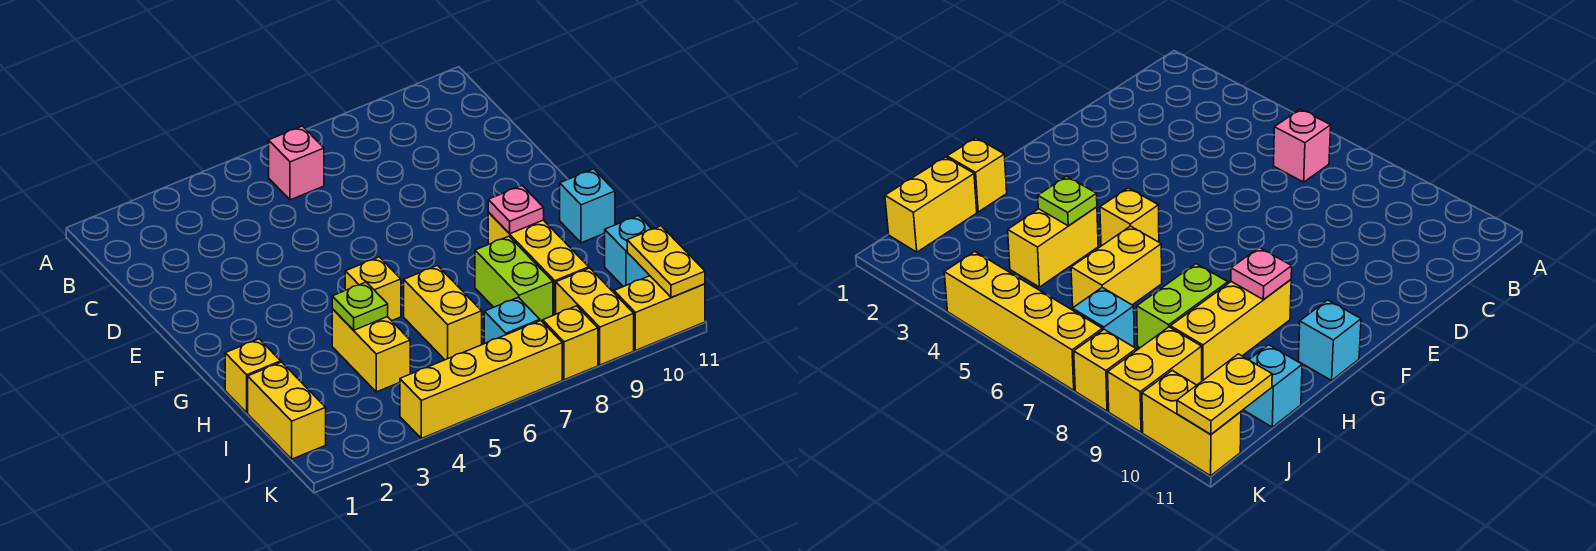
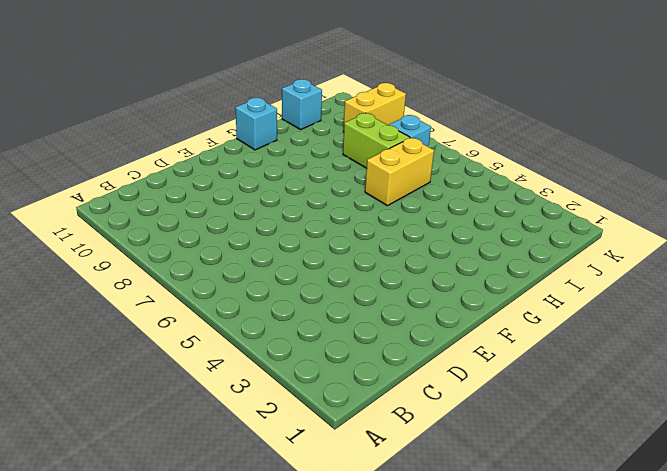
lime brick I7:I8 level 1 -> lime brick H8:I8 level 1
none -> pink brick B6 level 1
none -> yellow brick G5 level 1
none -> yellow brick G9:I9 level 1

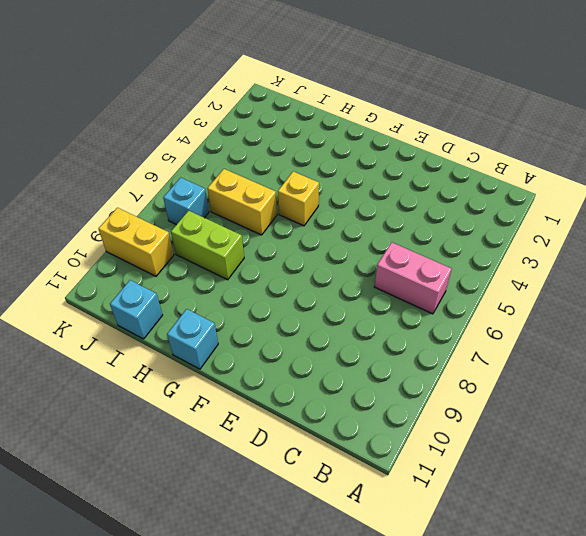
pink brick B6:C6 level 1 -> pink brick B6 level 1
none -> yellow brick G9:I9 level 1
none -> yellow brick H1 level 1
none -> yellow brick H4:I4 level 1

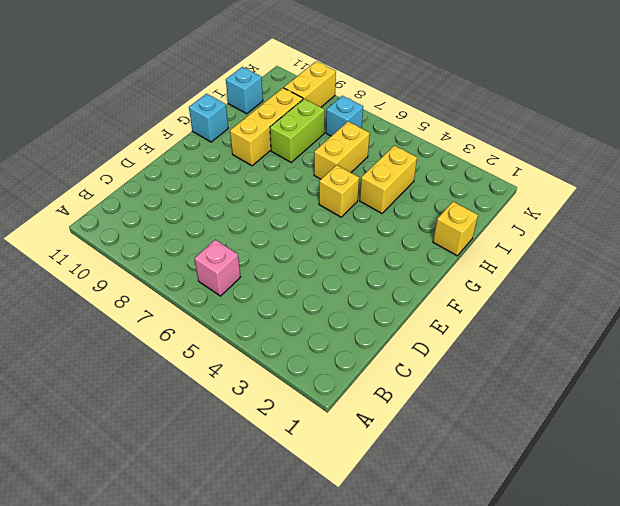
none -> yellow brick I1:J1 level 1
none -> yellow brick K4:K7 level 1
none -> yellow brick K8 level 1

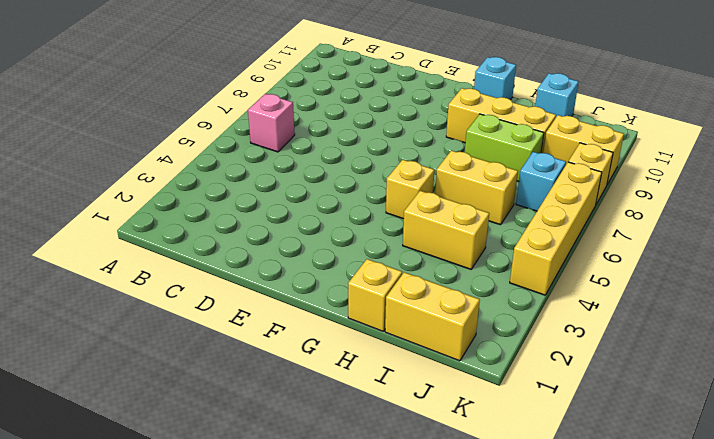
none -> yellow brick K10:K11 level 1
none -> pink plate G9 level 2
none -> lime plate H4 level 2

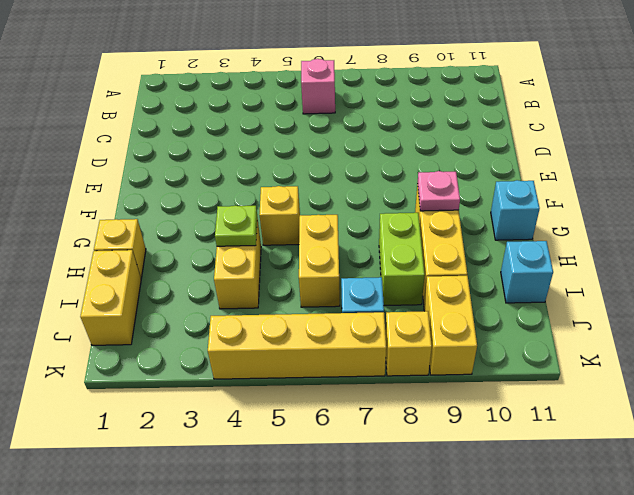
none -> yellow brick K10:K11 level 1
none -> yellow plate J11:K11 level 2

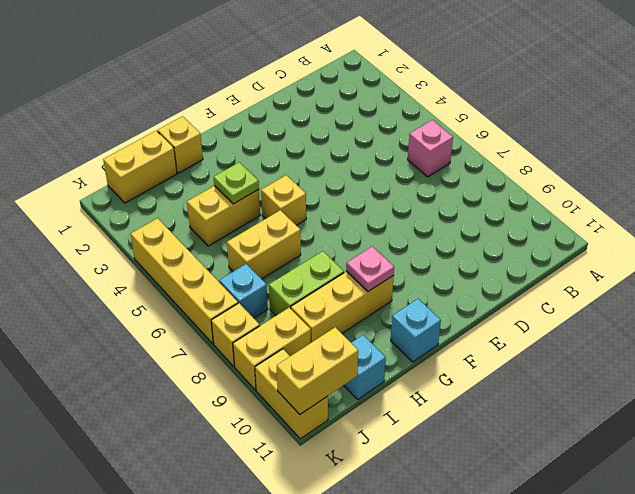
yellow brick J11:K11 level 2 -> yellow plate J11:K11 level 2

